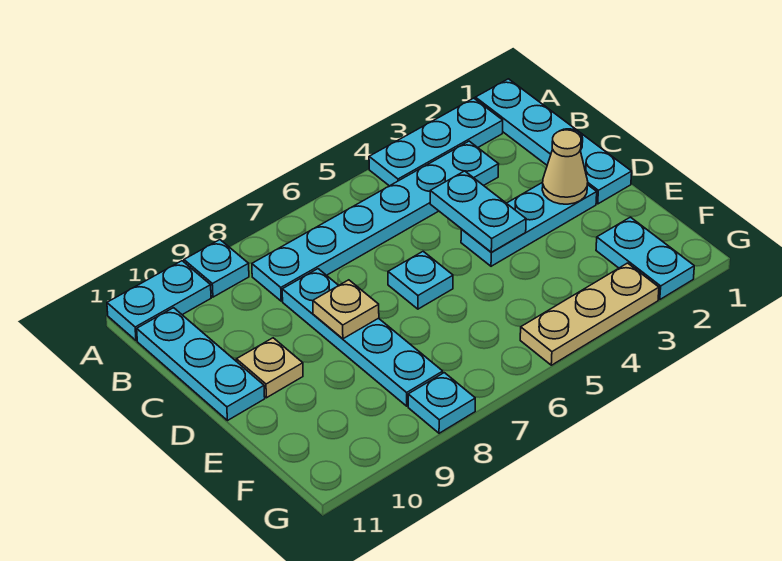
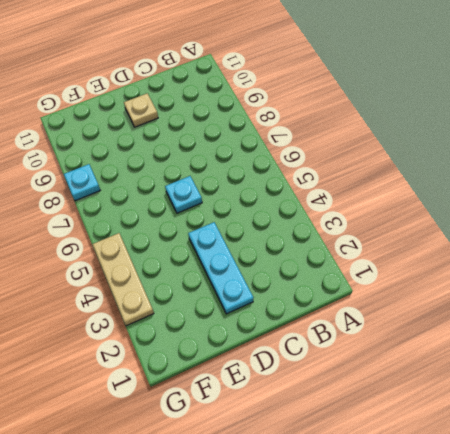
none -> cyan plate A1:D1 level 1
none -> cyan plate A2:A4 level 1
none -> cyan plate A9 level 1

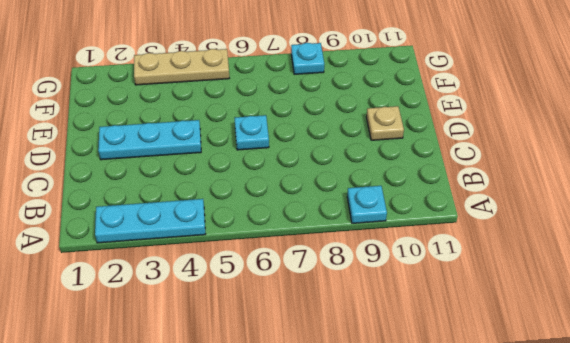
none -> cyan plate A1:D1 level 1
none -> cyan plate A10:A11 level 1
none -> cyan plate B3:B8 level 1

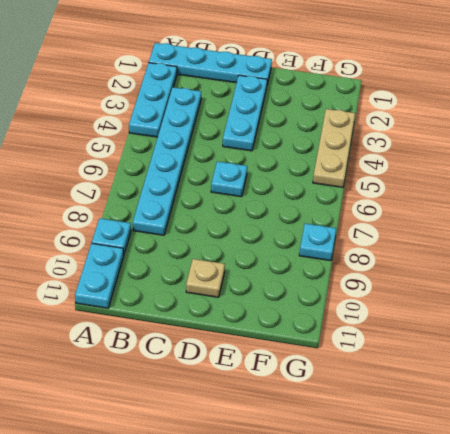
none -> cyan plate B11:D11 level 1
none -> cyan plate C8:F8 level 1
none -> cyan plate F2:G2 level 1

